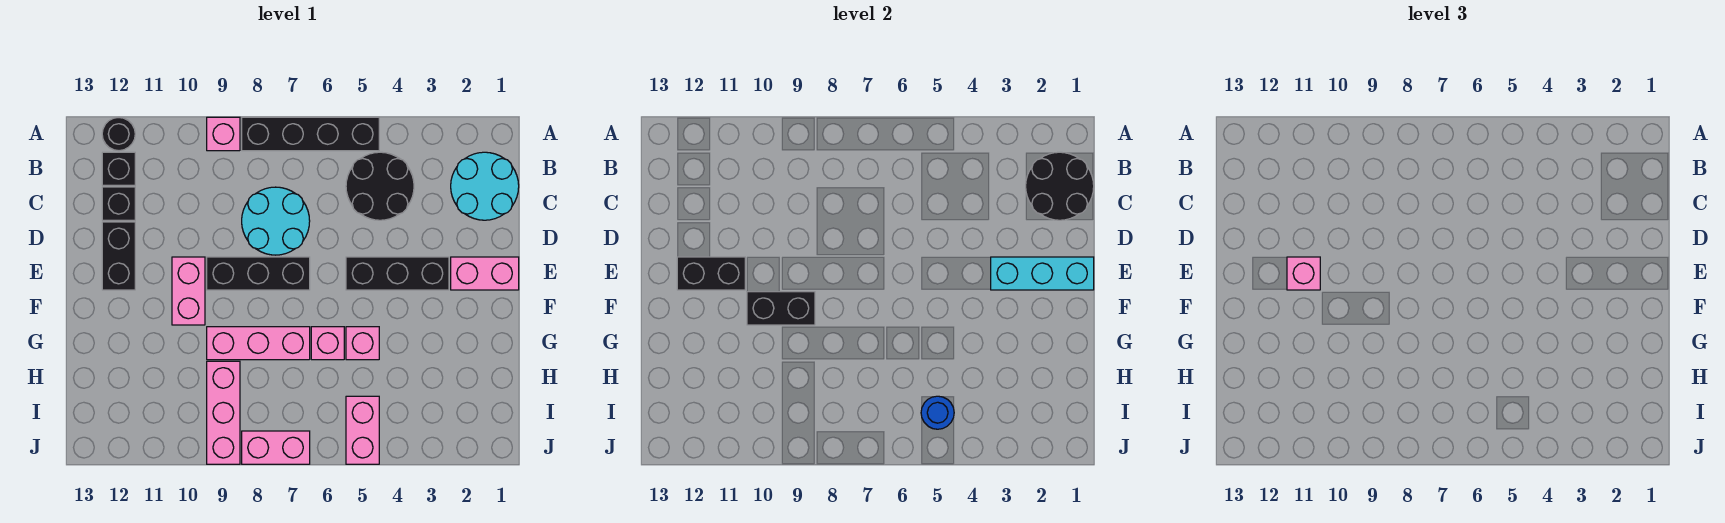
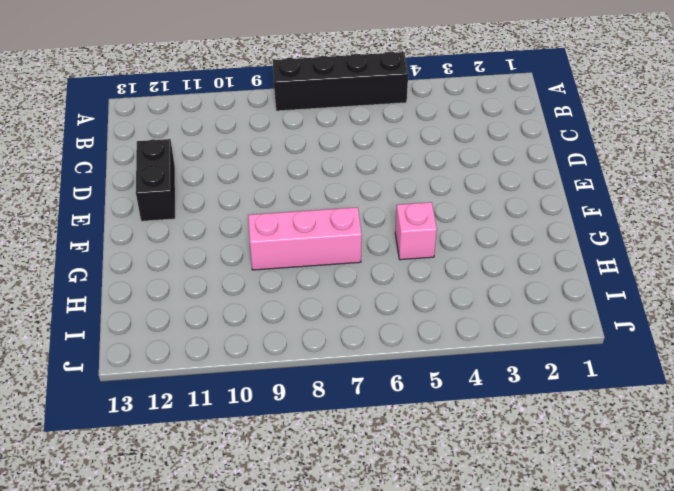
none -> pink brick A9 level 1
none -> black round brick A12 level 1
none -> cyan round brick B1:C2 level 1

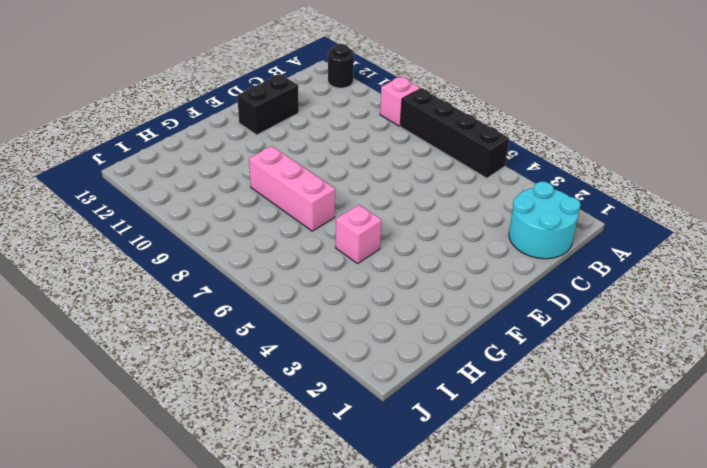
none -> black round brick B4:C5 level 1
none -> black brick B12 level 1
none -> cyan round brick C7:D8 level 1

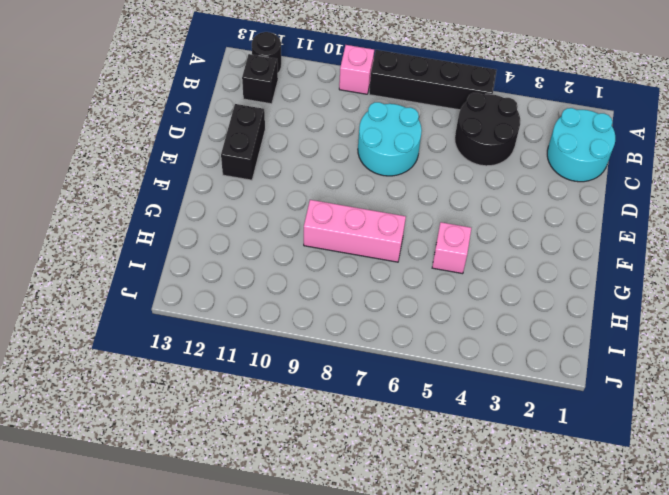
none -> black brick C12 level 1
none -> pink brick E1:E2 level 1
none -> black brick E3:E5 level 1

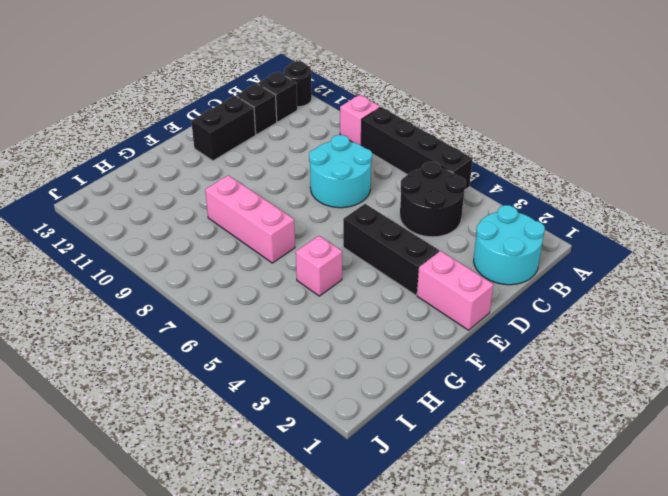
none -> black brick E7:E9 level 1
none -> pink brick E10:F10 level 1
none -> pink brick G6 level 1

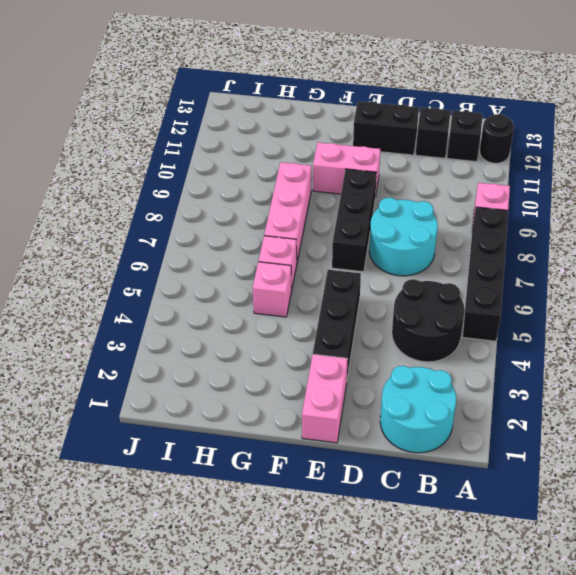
none -> pink brick H9:J9 level 1
none -> pink brick I5:J5 level 1
none -> pink brick J7:J8 level 1

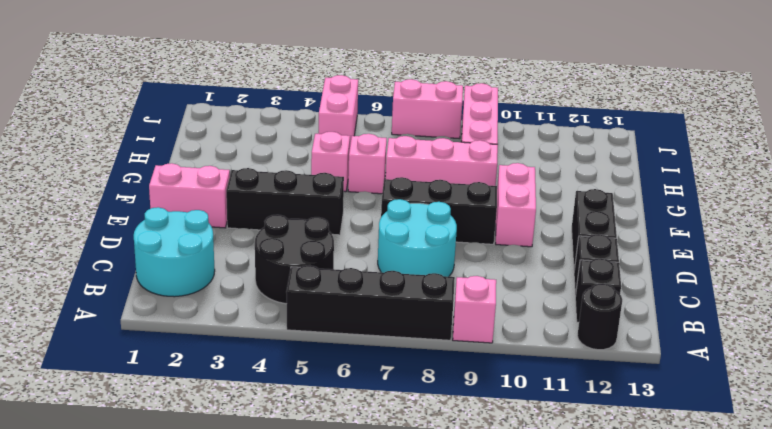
none -> black round brick B1:C2 level 2
none -> cyan brick E1:E3 level 2
none -> black brick E11:E12 level 2

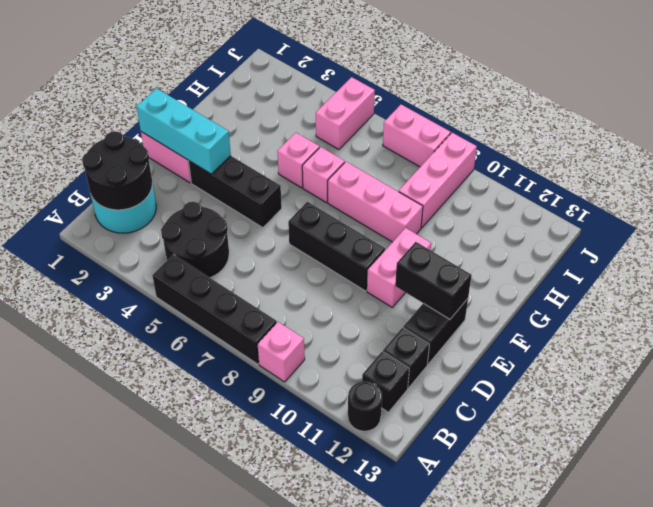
none -> cyan round brick C7:D8 level 1
none -> black brick F9:F10 level 2
none -> blue round brick I5 level 2

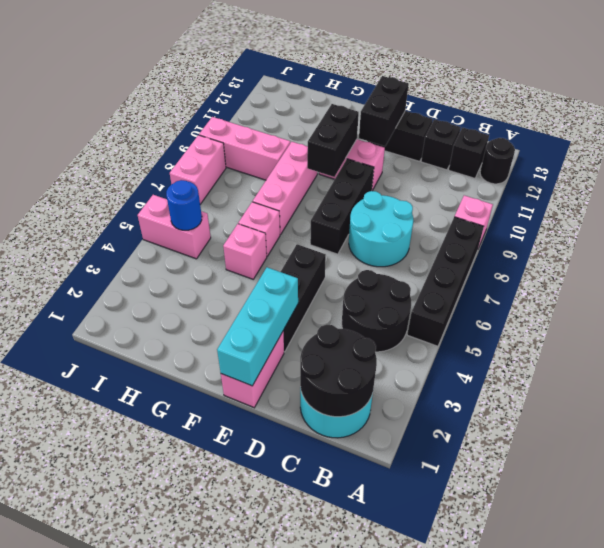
none -> pink brick E11 level 3

